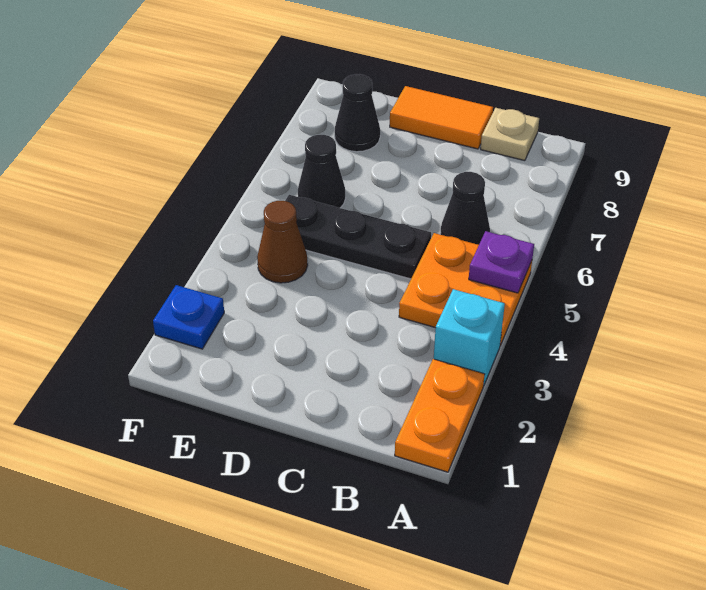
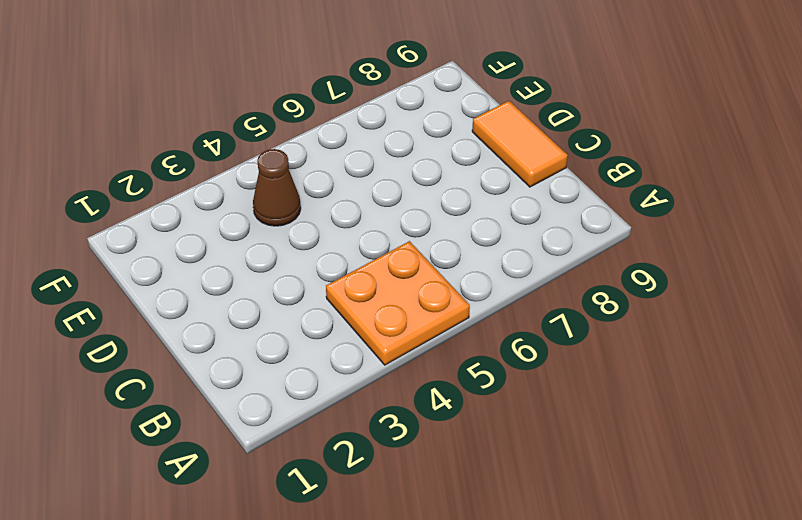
none -> orange plate A1:A2 level 1
none -> cyan brick A3 level 1
none -> black cone B6 level 1

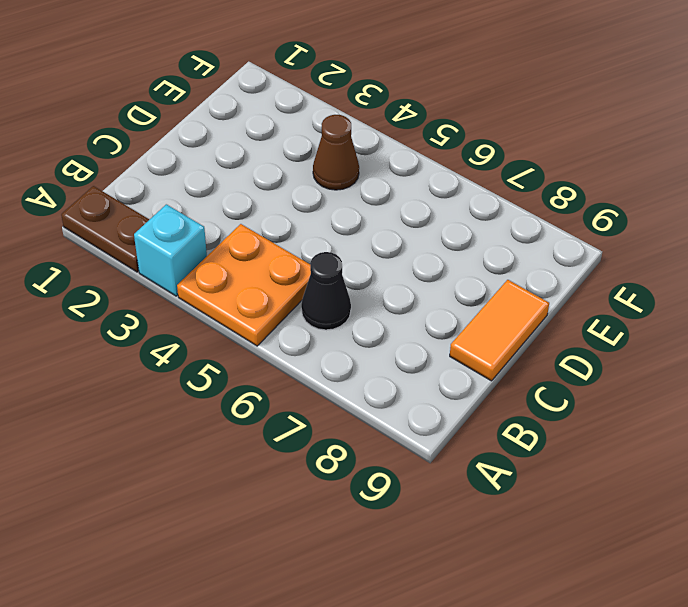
brown plate A1:A2 level 1 -> orange plate A1:A2 level 1
none -> tan plate B9 level 1
none -> black plate C5:E5 level 1
none -> black cone E6 level 1

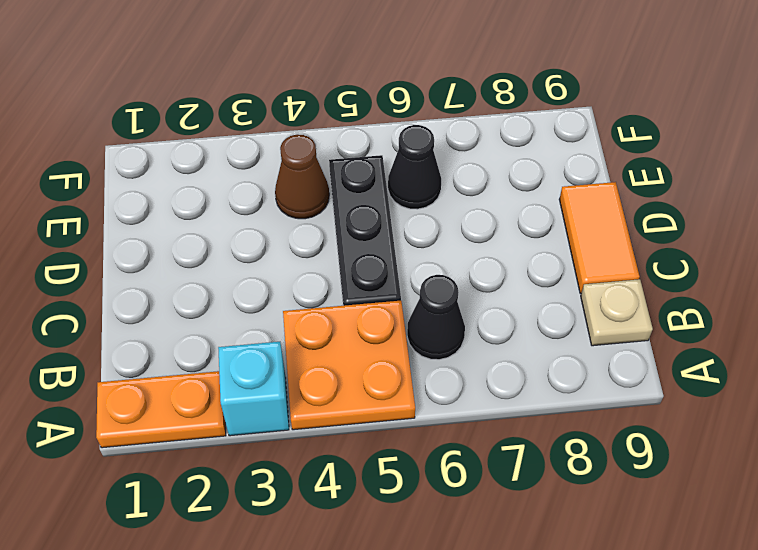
none -> black cone E8 level 1
none -> blue plate F2 level 1
none -> purple plate A5 level 2

